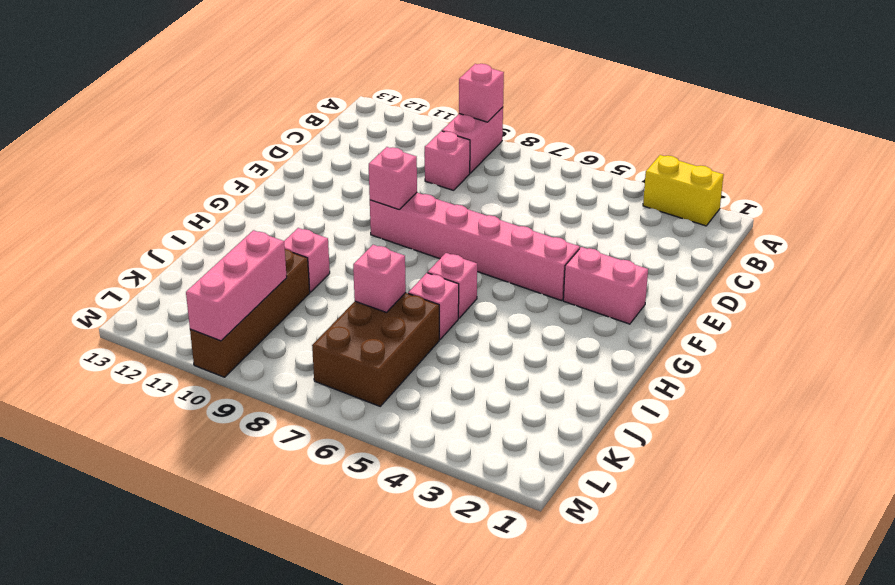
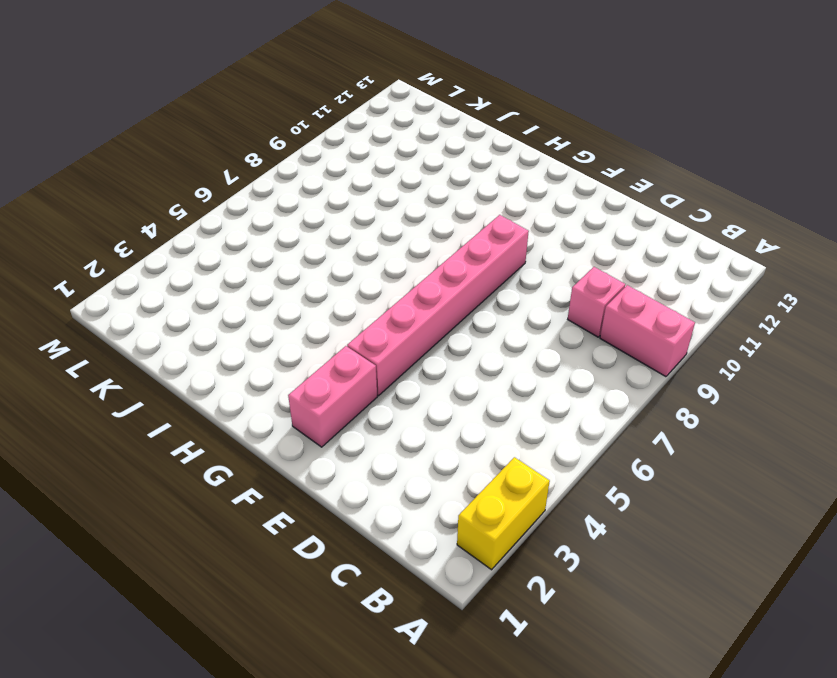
none -> pink brick H6 level 1
none -> pink brick I6 level 1
none -> pink brick I10 level 1

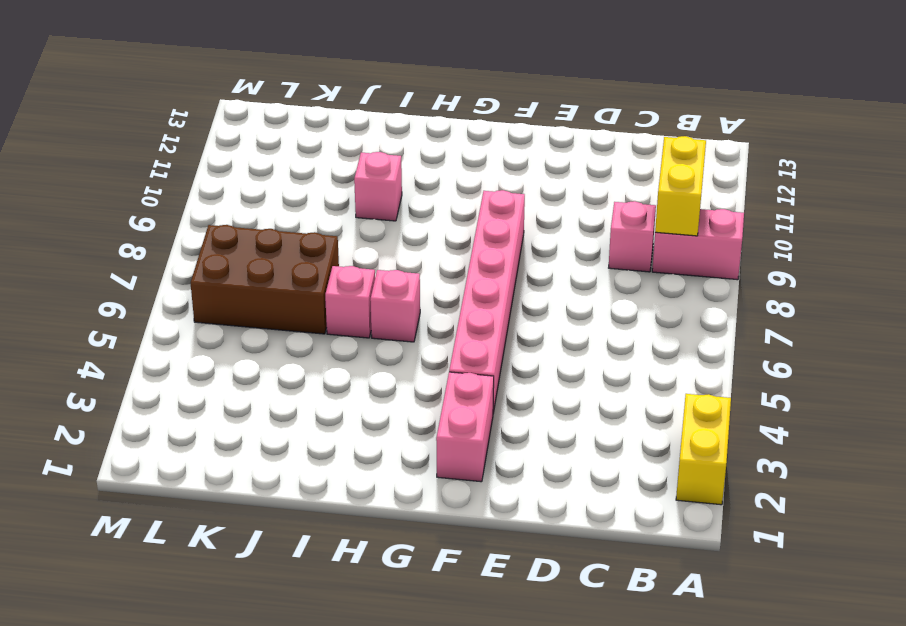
yellow brick B9:B10 level 2 -> none
none -> brown brick J10:M10 level 1
none -> pink brick A9 level 2
none -> pink brick F9 level 2

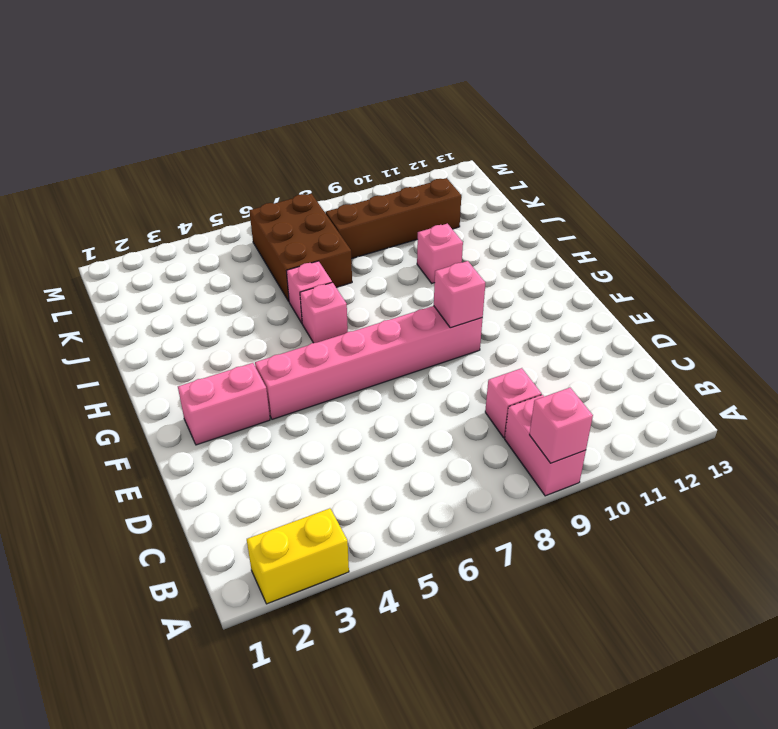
brown brick K8:K11 level 1 -> brown brick J10:M10 level 1
none -> pink brick J7 level 2
none -> pink brick K10:M10 level 2

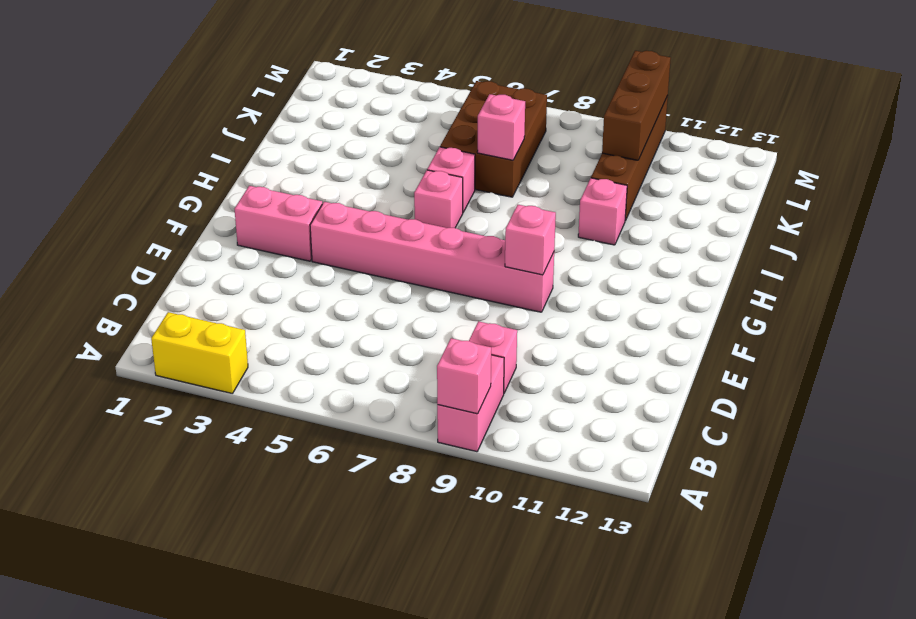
brown brick K10:M10 level 2 -> pink brick K10:M10 level 2

